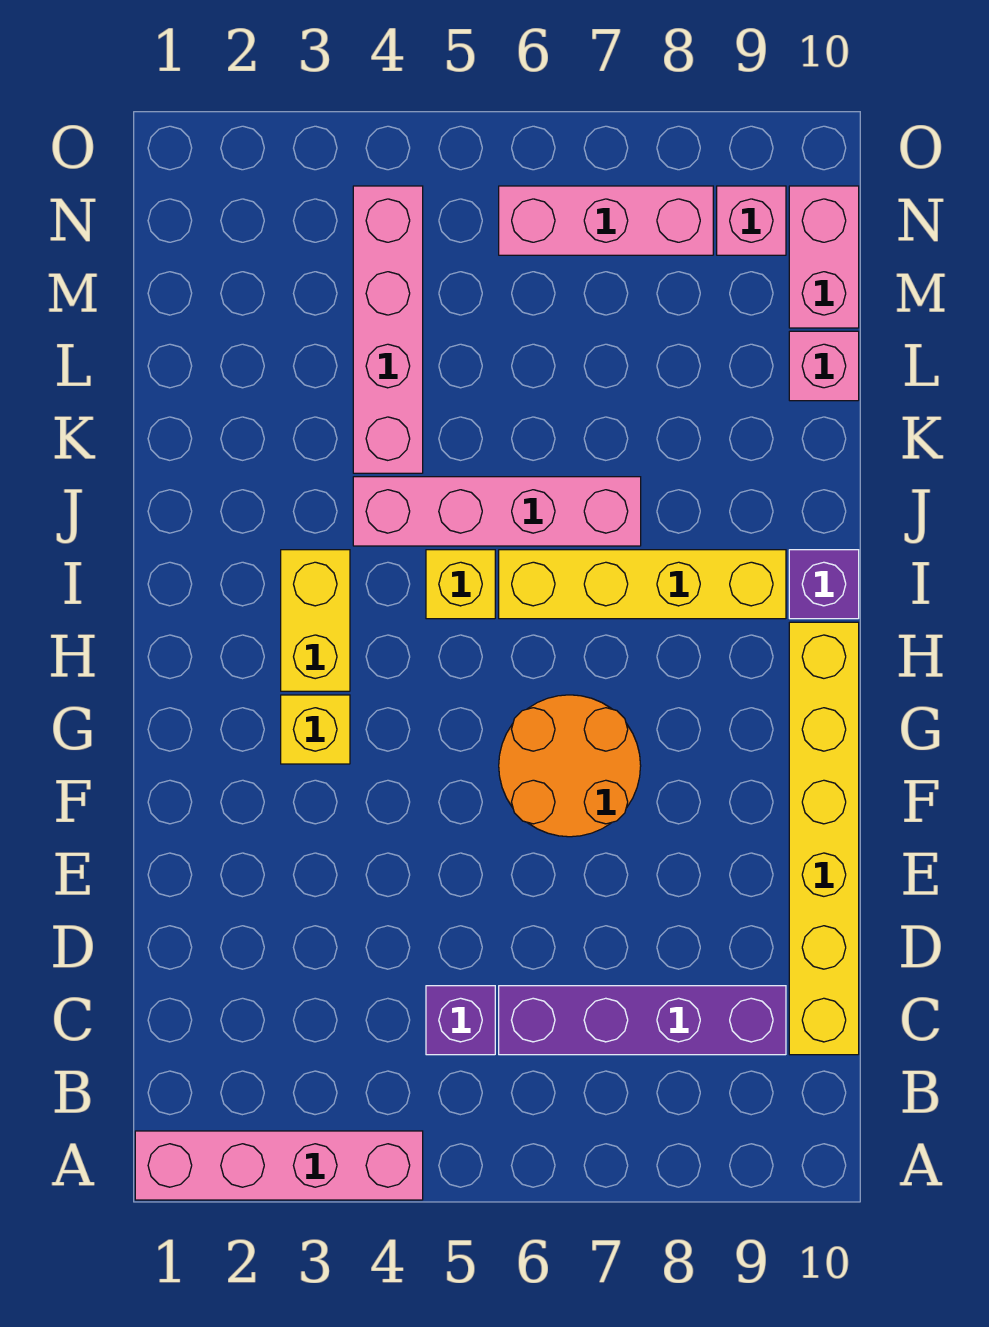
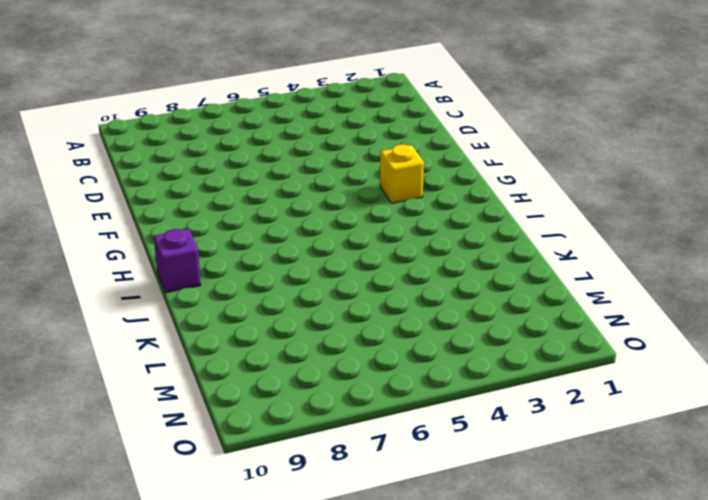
none -> pink brick A1:A4 level 1
none -> purple brick C5 level 1
none -> purple brick C6:C9 level 1

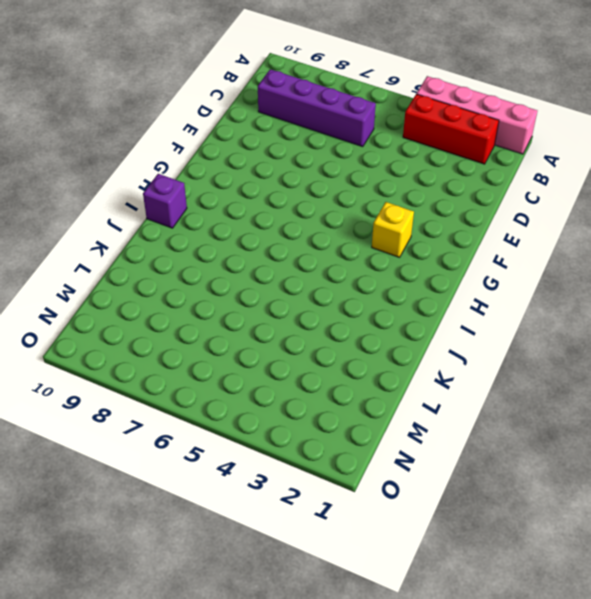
red brick B2:B4 level 1 -> none
none -> purple brick C5 level 1
none -> yellow brick C10:H10 level 1
none -> orange round brick F6:G7 level 1

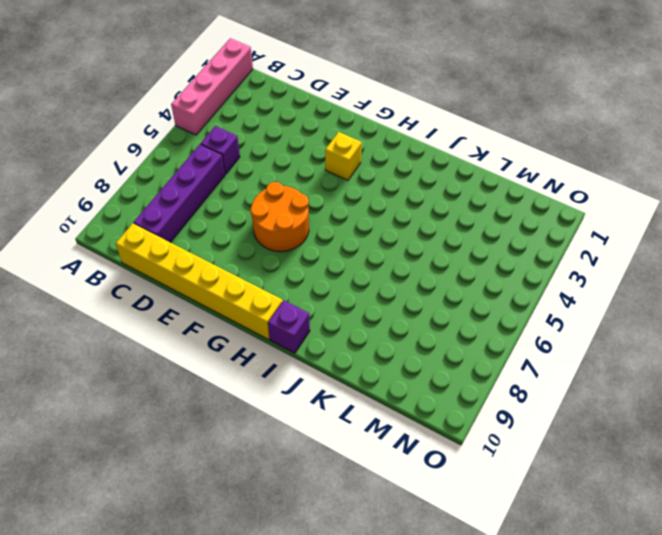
none -> yellow brick H3:I3 level 1
none -> yellow brick I5 level 1
none -> yellow brick I6:I9 level 1

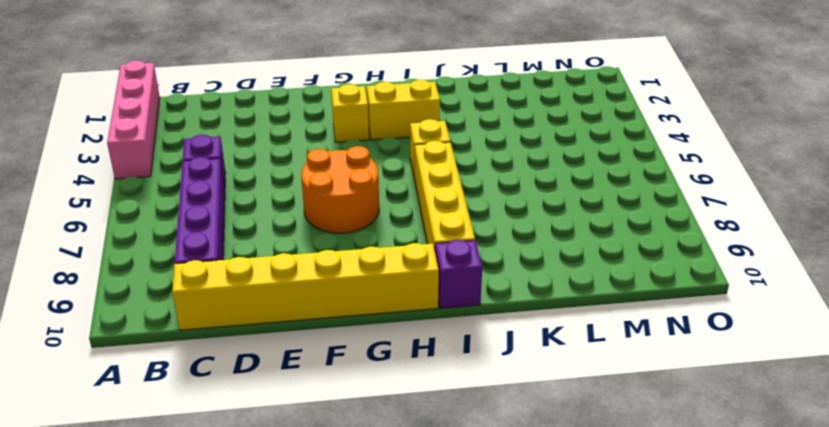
none -> pink brick J4:J7 level 1
none -> pink brick K4:N4 level 1
none -> pink brick L10 level 1

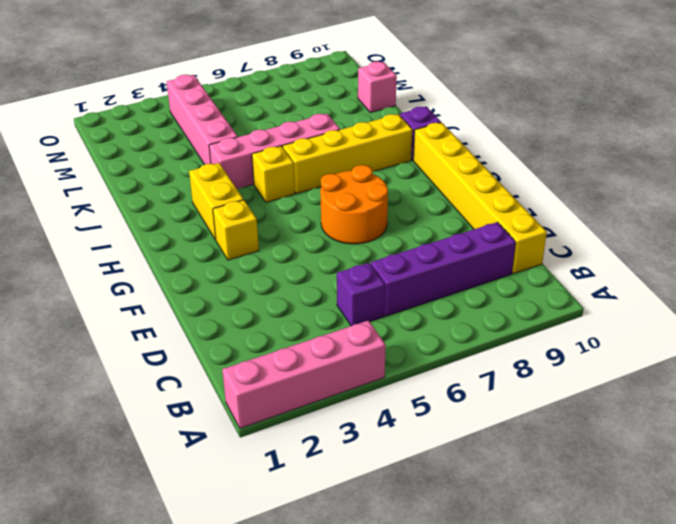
none -> pink brick M10:N10 level 1
none -> pink brick N6:N8 level 1
none -> pink brick N9 level 1

